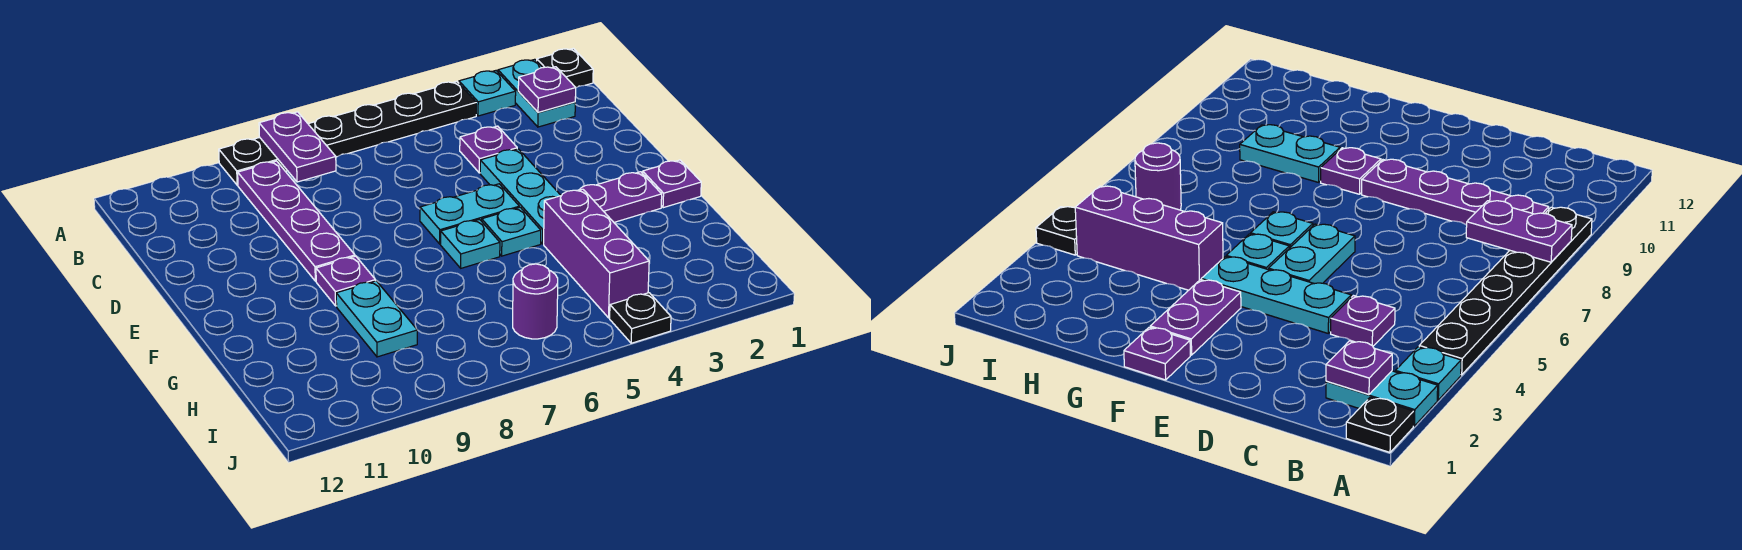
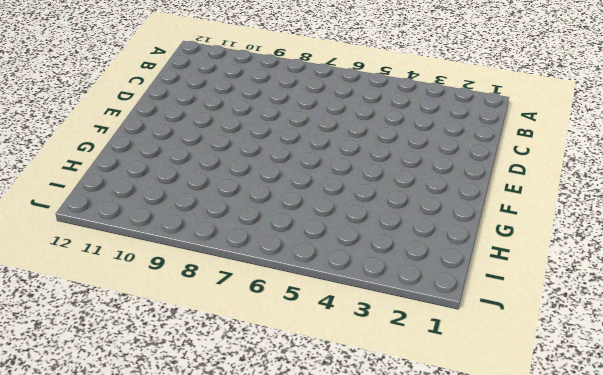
none -> black plate A1 level 1
none -> cyan plate A2:B2 level 1
none -> cyan plate A3 level 1

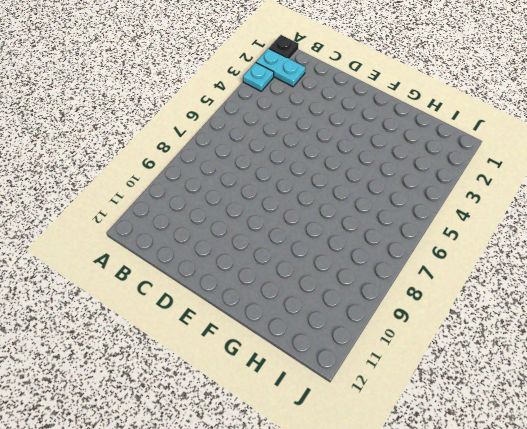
none -> black plate A4:A9 level 1
none -> purple plate B9:E9 level 1
none -> purple plate C4 level 1

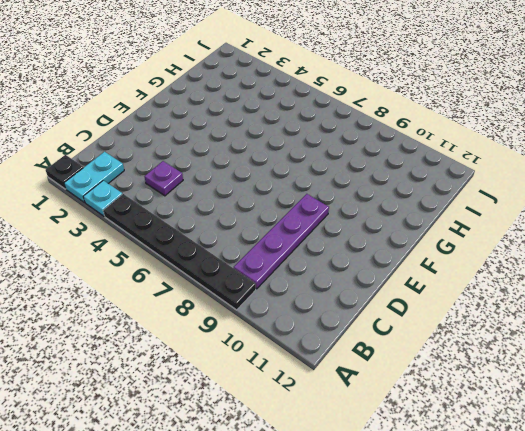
none -> cyan plate D4:F4 level 1
none -> cyan plate E5:E6 level 1
none -> purple plate F1 level 1

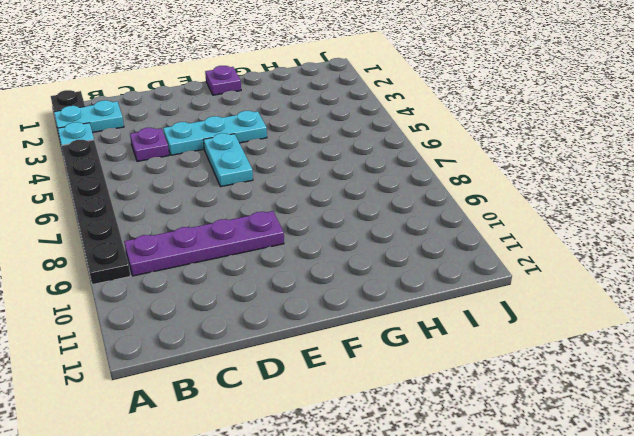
none -> purple plate F2:F3 level 1
none -> cyan plate F5 level 1
none -> cyan plate F6 level 1

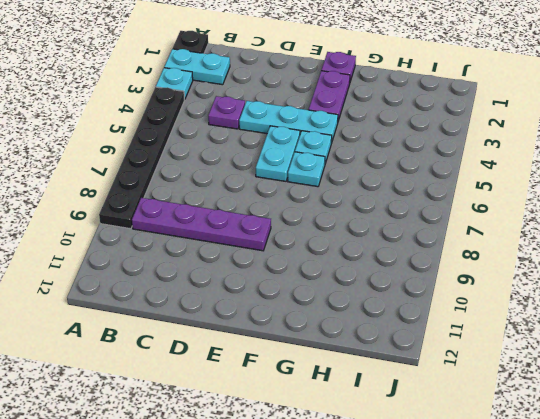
none -> purple plate F9 level 1
none -> purple brick G4:I4 level 1
none -> cyan plate G9:H9 level 1

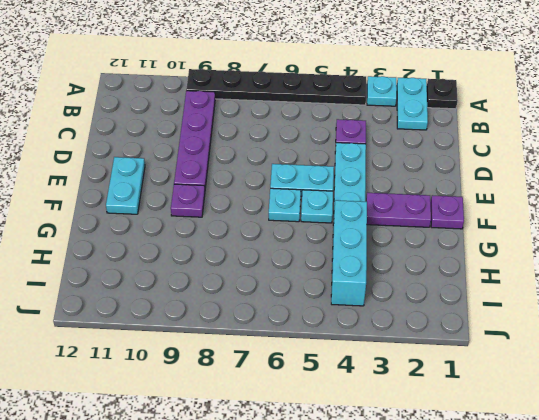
cyan plate E11:F11 level 1 -> cyan plate G9:H9 level 1
cyan brick G4:I4 level 1 -> purple brick G4:I4 level 1
none -> purple round brick I6 level 1
none -> black plate J4 level 1
none -> purple plate A8:B8 level 2

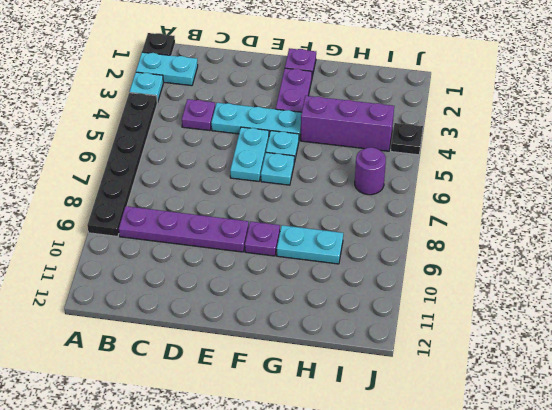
none -> purple plate A8:B8 level 2
none -> purple plate B2 level 2

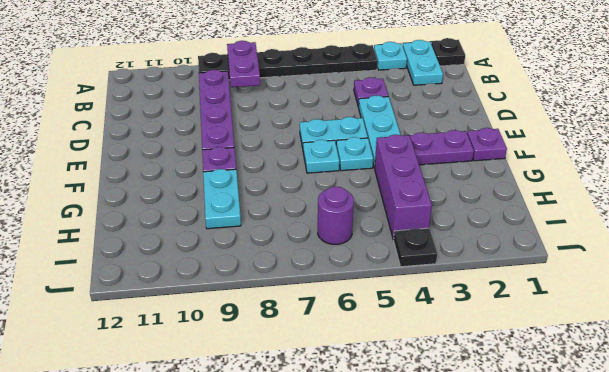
none -> purple plate B2 level 2

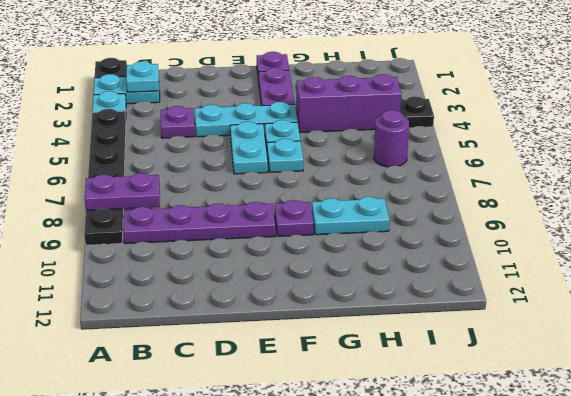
cyan plate B2 level 2 -> purple plate B2 level 2

